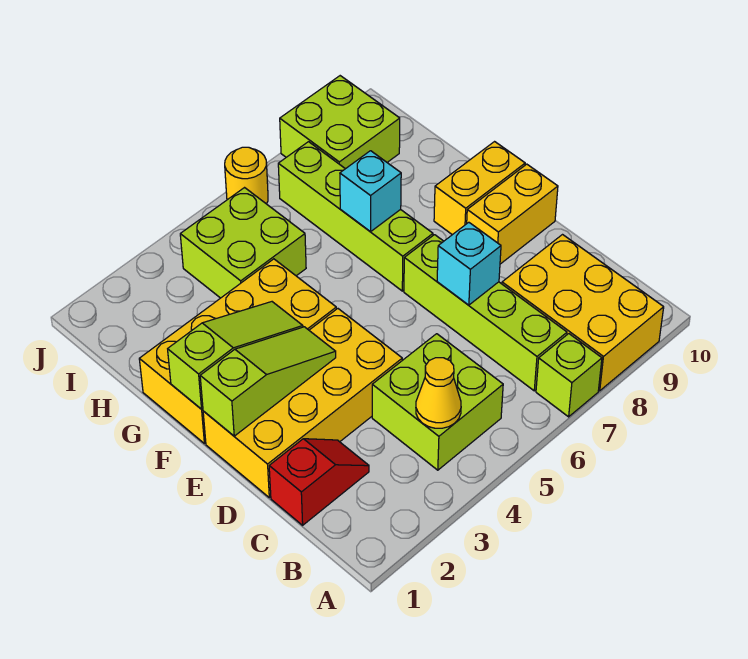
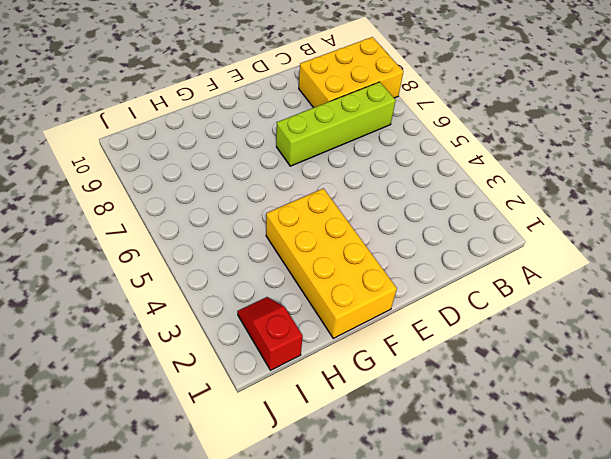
red slope I1:I2 level 1 top 1 -> red slope C1:C2 level 1 top 1
none -> lime brick A7 level 1
none -> lime brick B4:C5 level 1
none -> yellow brick D1:E4 level 1

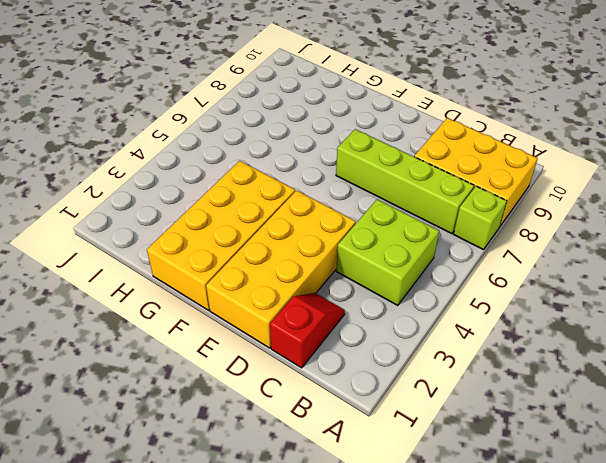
none -> yellow brick E9:E10 level 1
none -> lime brick F7:I7 level 1
none -> yellow brick F9:F10 level 1

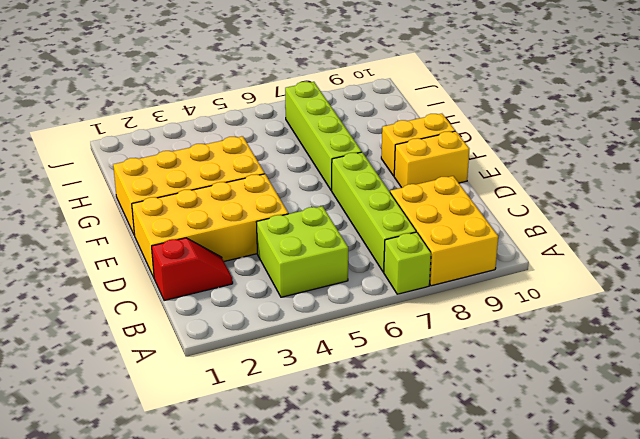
none -> lime brick H4:I5 level 1
none -> lime brick I8:J9 level 1
none -> yellow round brick J6 level 1

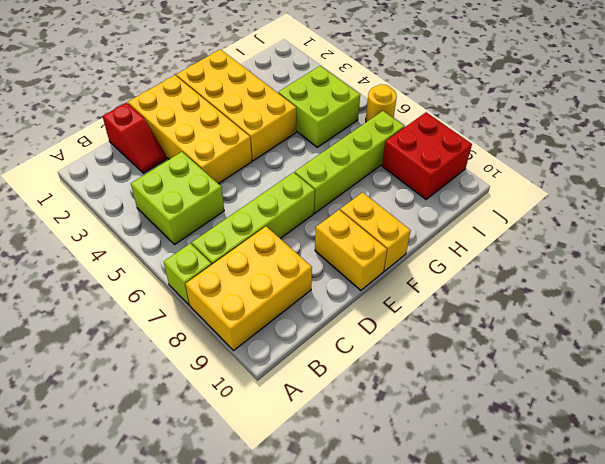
red brick I8:J9 level 1 -> lime brick I8:J9 level 1
none -> yellow cone B4 level 2
none -> cyan brick D7 level 2
none -> lime slope E1:E3 level 2 top 1

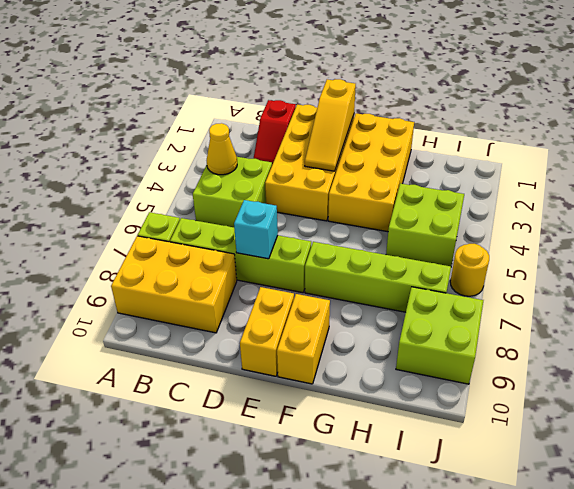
yellow slope E1:E3 level 2 top 1 -> lime slope E1:E3 level 2 top 1
none -> lime slope F1:F3 level 2 top 1
none -> cyan brick G7 level 2

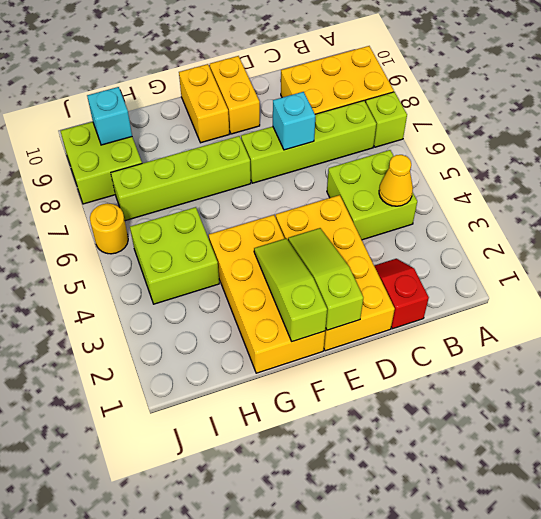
cyan brick I9 level 2 -> cyan brick G7 level 2

